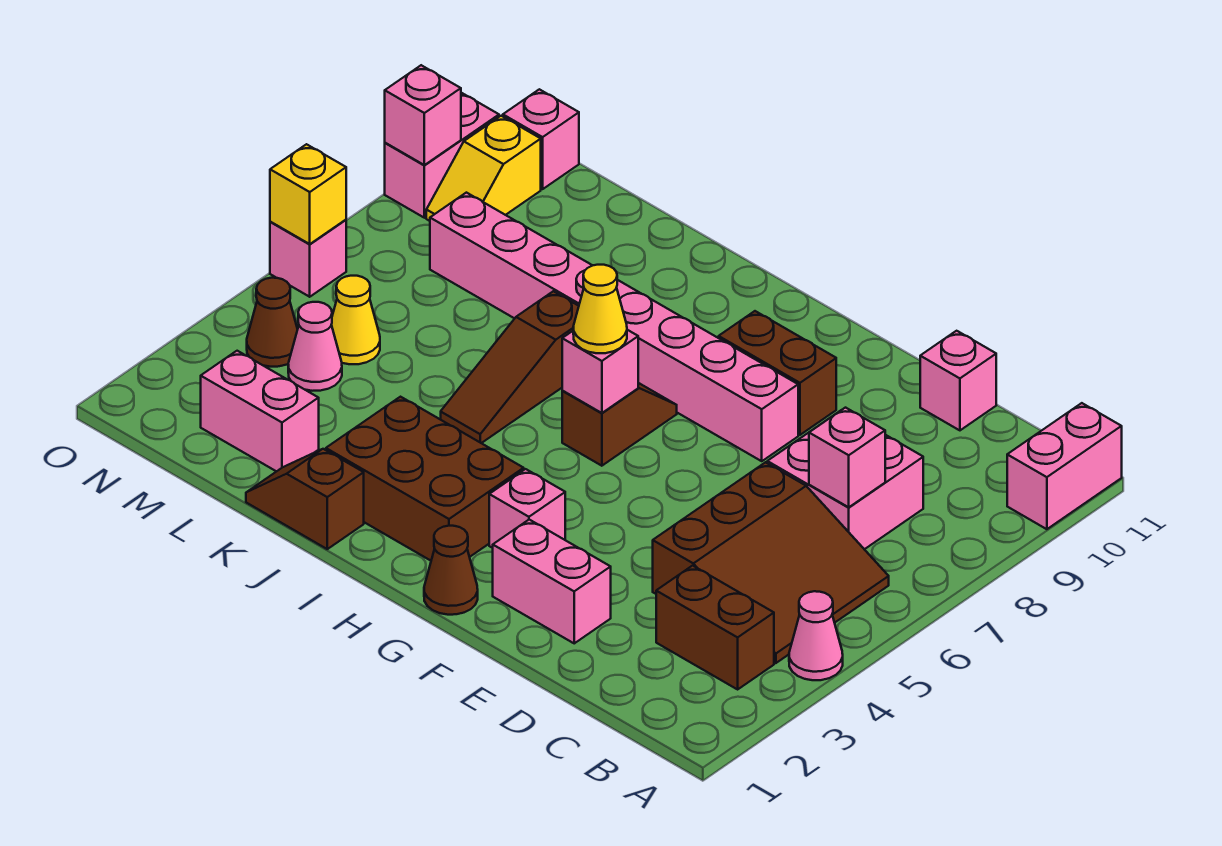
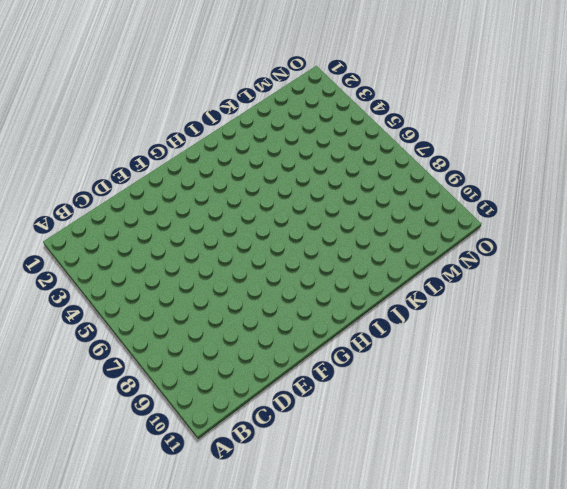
none -> pink cone A4 level 1
none -> pink brick A10:A11 level 1
none -> brown brick B3:C3 level 1

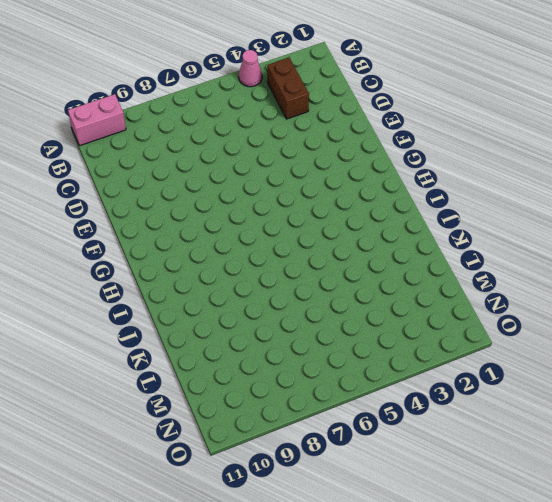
none -> brown slope B4:D6 level 1 top D
none -> pink brick C7:D8 level 1
none -> pink brick D11 level 1

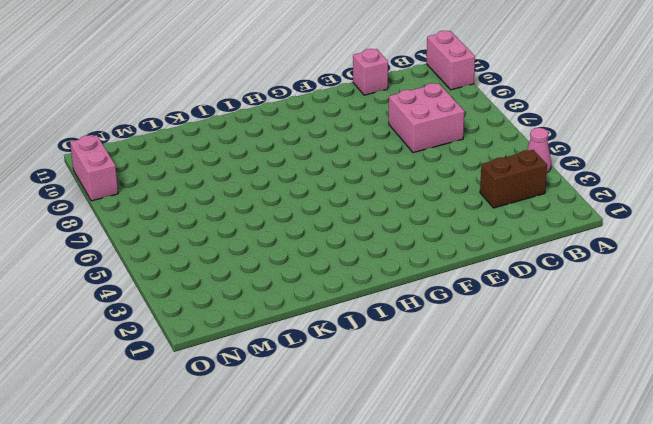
none -> brown slope B4:D6 level 1 top D
none -> pink brick E2:F2 level 1
none -> pink brick F8:M8 level 1

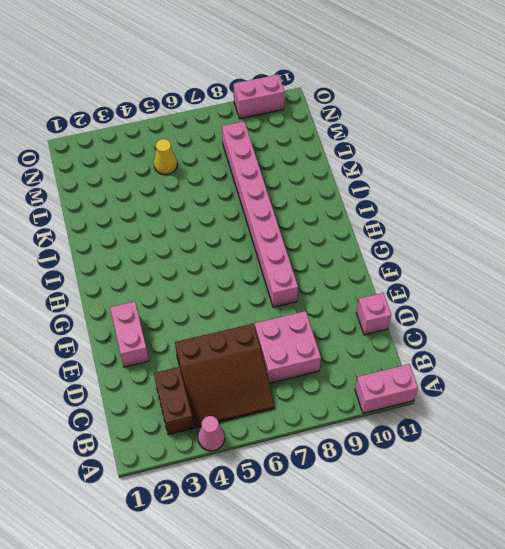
none -> brown brick F9:G9 level 1
none -> brown cone G1 level 1
none -> pink brick G3 level 1

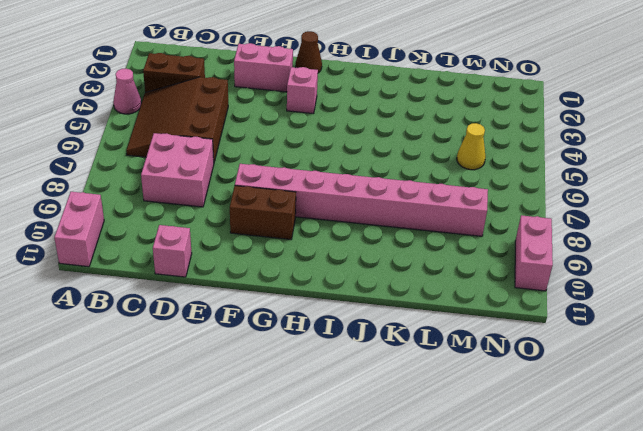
none -> brown brick H2:J3 level 1
none -> brown slope H6:H7 level 1 top 6
none -> brown slope J1:K1 level 1 top J

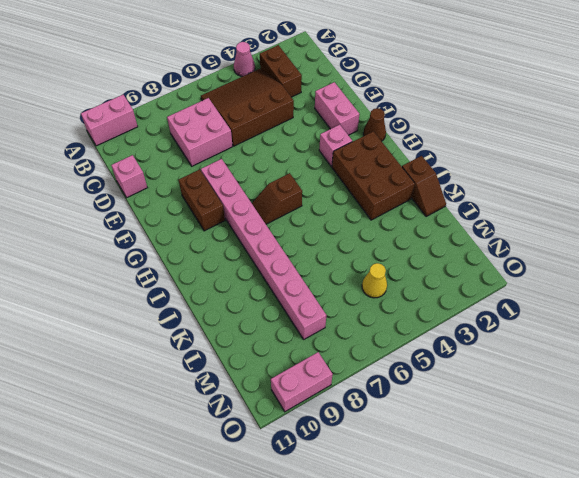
none -> brown slope J5:J7 level 1 top 7
none -> pink brick L2:M2 level 1
none -> pink cone M4 level 1

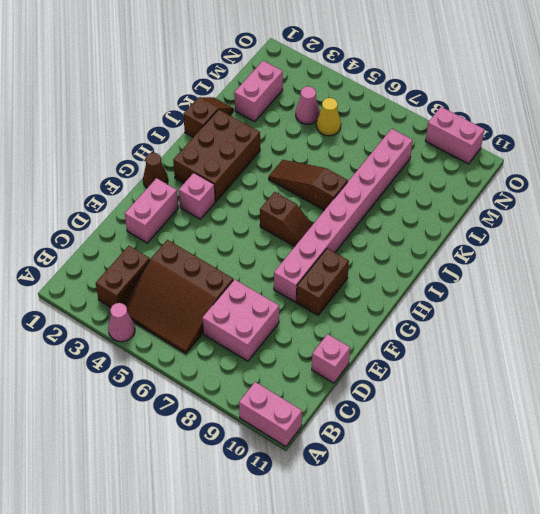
none -> brown cone N4 level 1
none -> yellow slope N9:N10 level 1 top 10
none -> pink brick N11 level 1

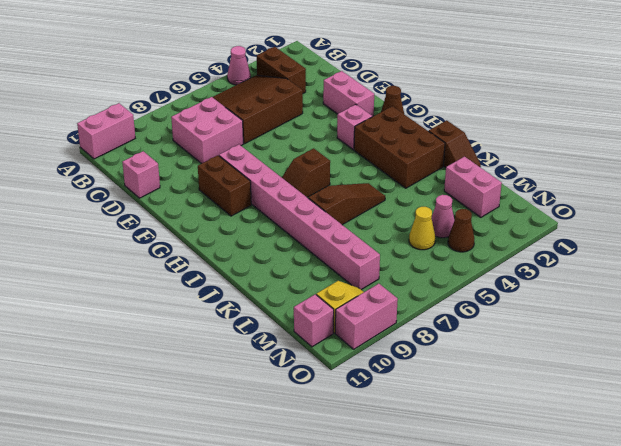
none -> pink brick O6 level 1
none -> pink brick C7 level 2
none -> pink brick H6 level 2

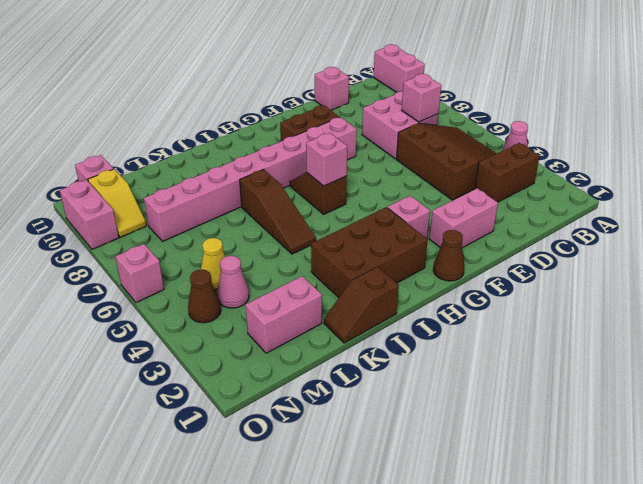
none -> yellow brick O6 level 2
none -> pink brick O9 level 2
none -> yellow cone H6 level 3

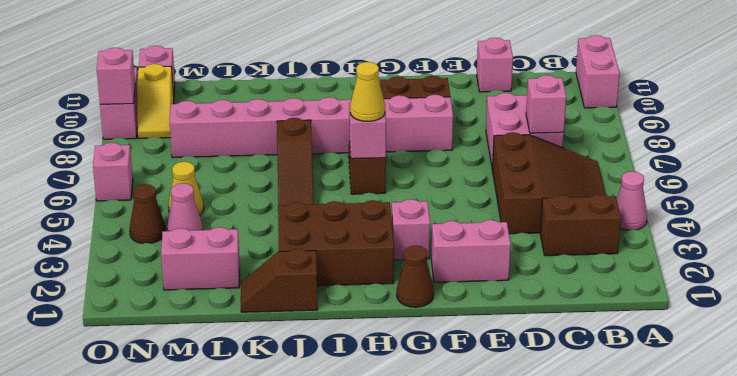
none -> yellow brick O6 level 2

